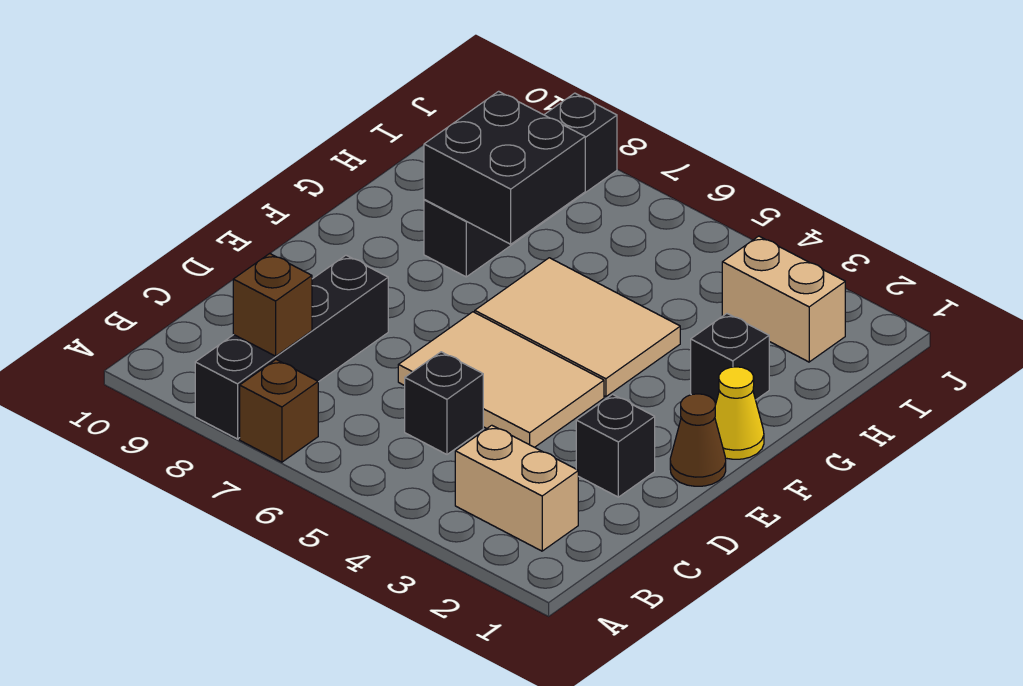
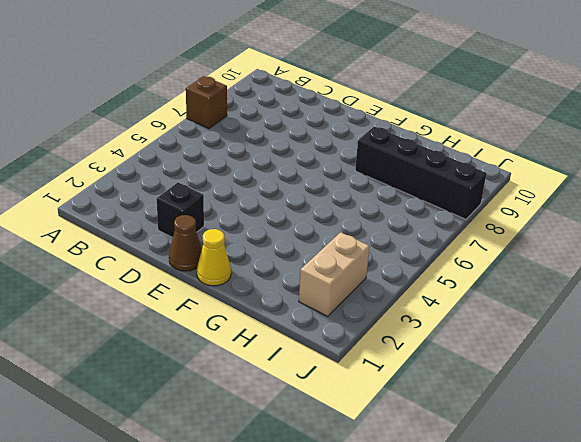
none -> black brick A8:D8 level 1
none -> tan brick B2:B3 level 1
none -> black brick C5 level 1

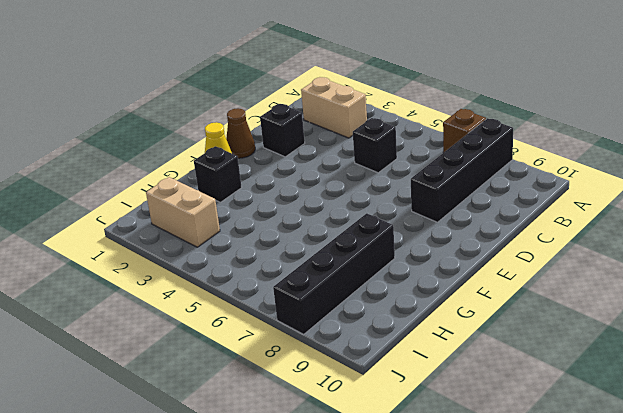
none -> tan tile D4:E6 level 1
none -> tan tile F4:G6 level 1
none -> brown brick B8 level 2

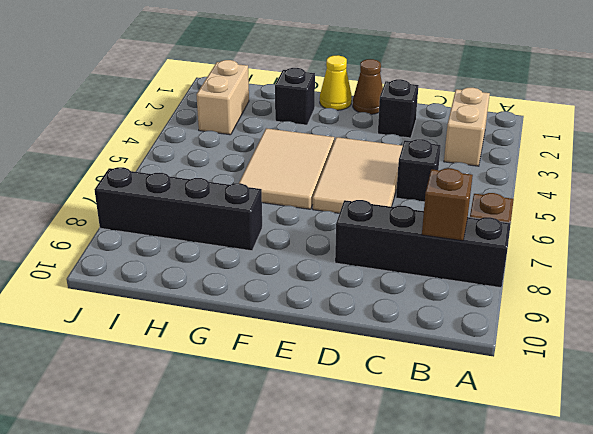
none -> black brick G7:H8 level 2

